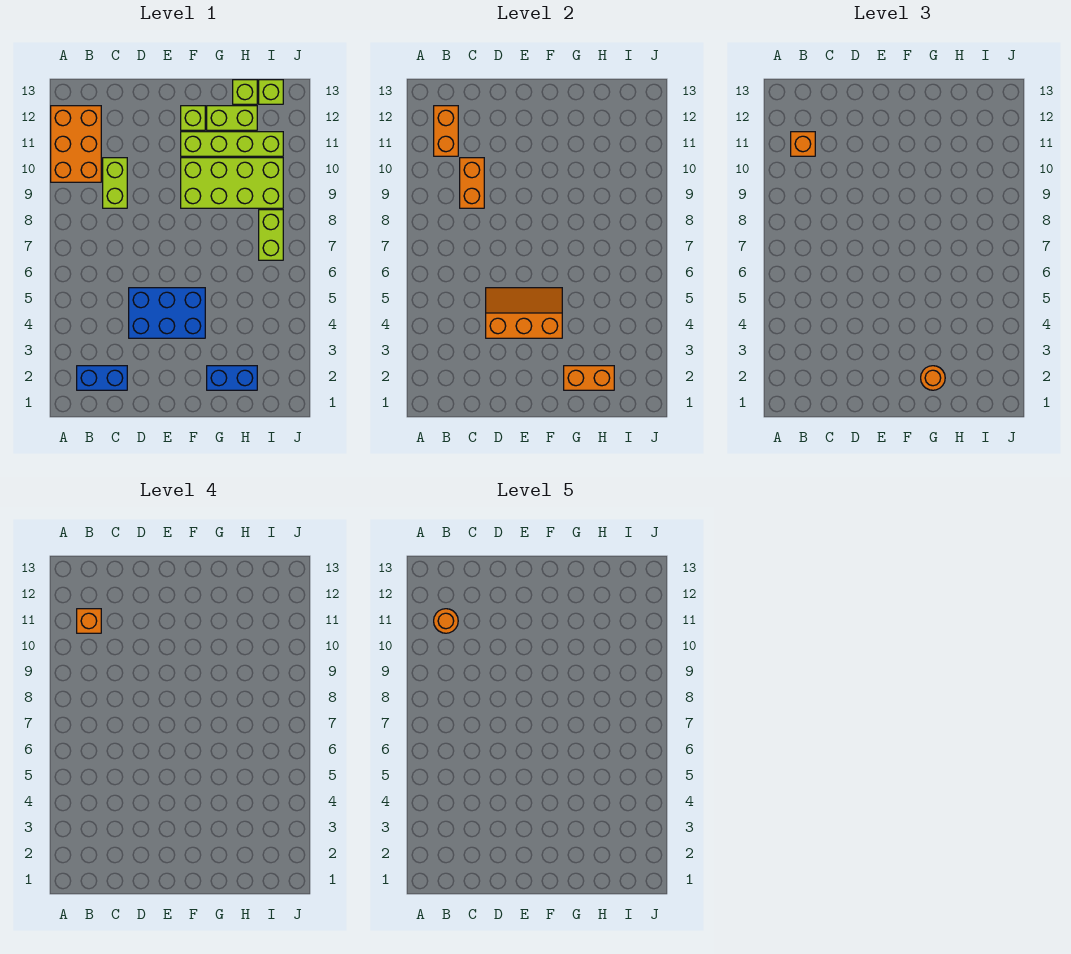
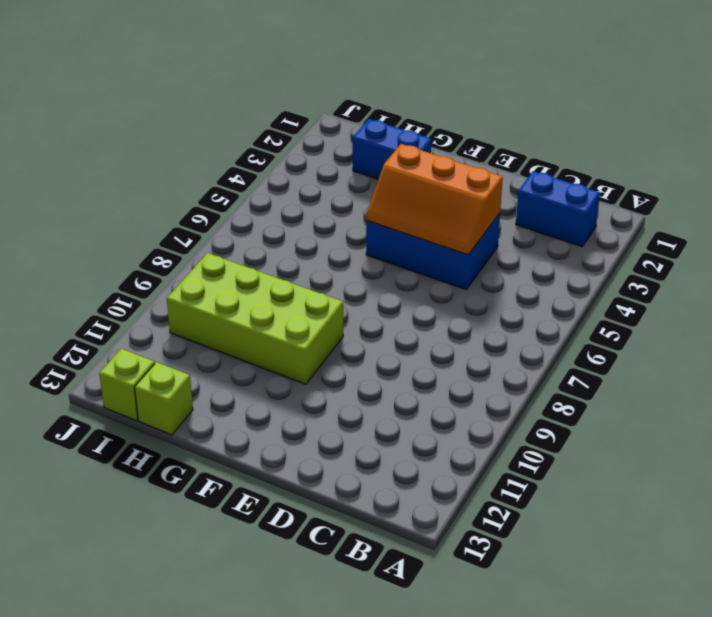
none -> orange brick A10:B12 level 1
none -> lime brick C9:C10 level 1
none -> lime brick F11:I11 level 1

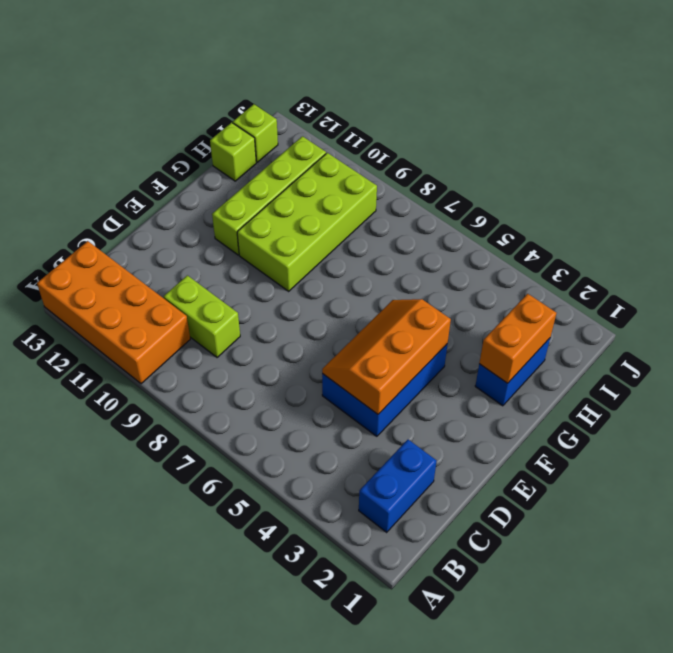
orange brick A10:B13 level 1 -> orange brick A10:B12 level 1
none -> lime brick F12 level 1
none -> lime brick G12:H12 level 1
none -> lime brick I7:I8 level 1

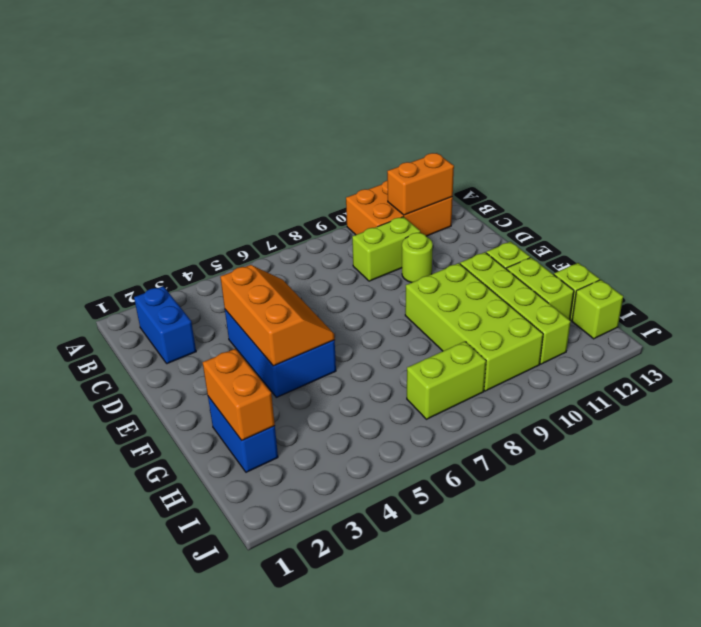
lime round brick D10 level 1 -> none
none -> orange brick C9:C10 level 2
none -> orange brick B11 level 3
none -> orange round brick G2 level 3

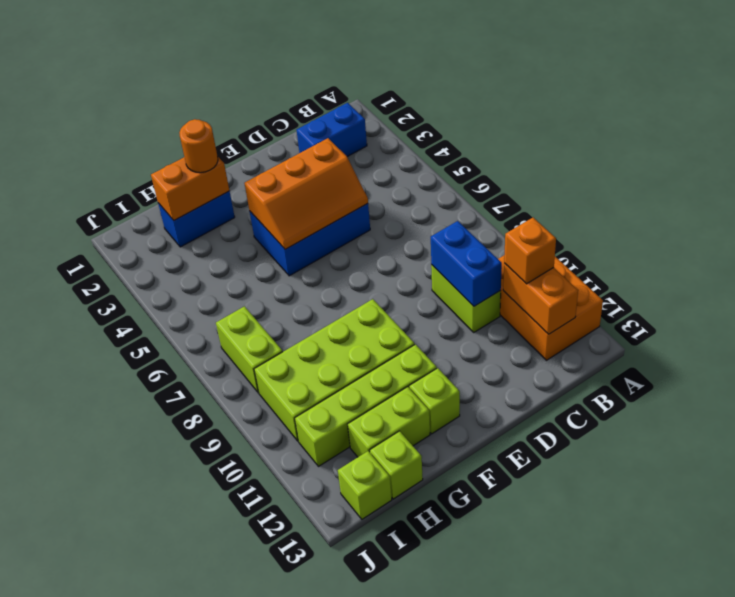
blue brick C9:C10 level 2 -> orange brick C9:C10 level 2
none -> orange brick B11 level 4
none -> orange round brick B11 level 5

